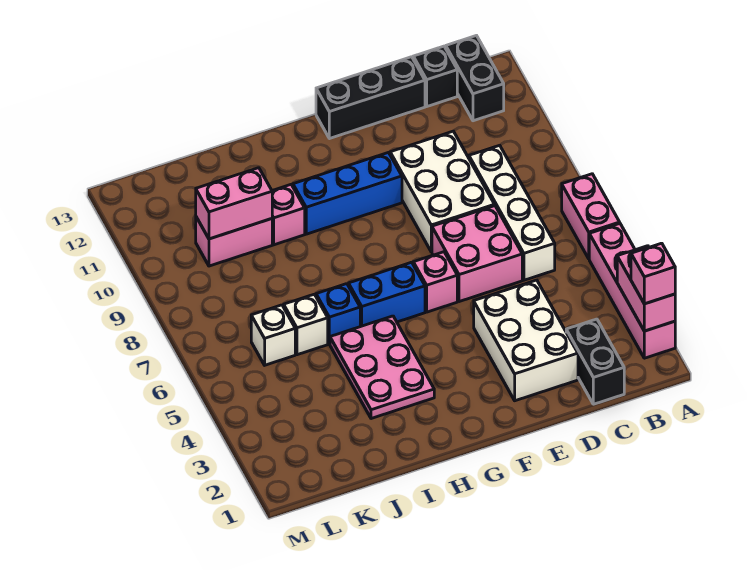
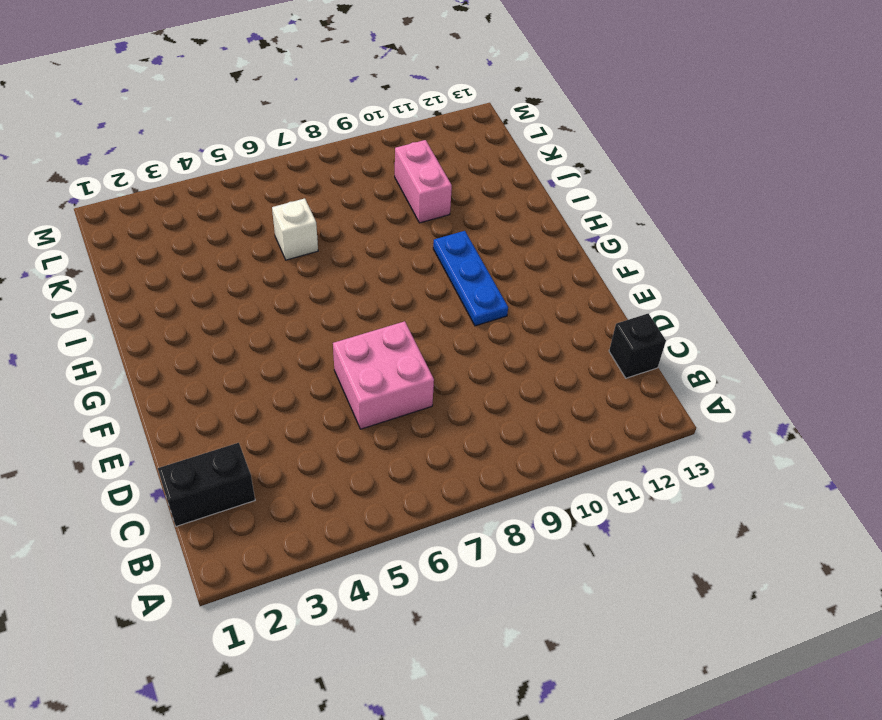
blue plate F10:H10 level 1 -> blue brick F10:H10 level 1
none -> pink brick A2:A5 level 1
none -> pink brick A6:A7 level 1
none -> black brick B12:B13 level 1

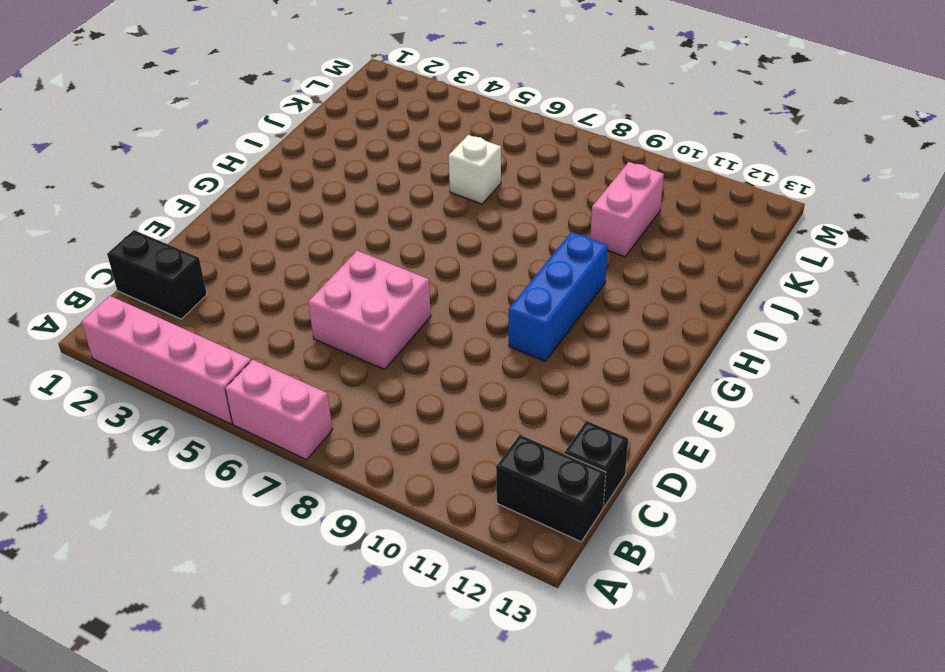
none -> white brick C6:C9 level 1
none -> white brick D2:E4 level 1
none -> white brick D8:E10 level 1

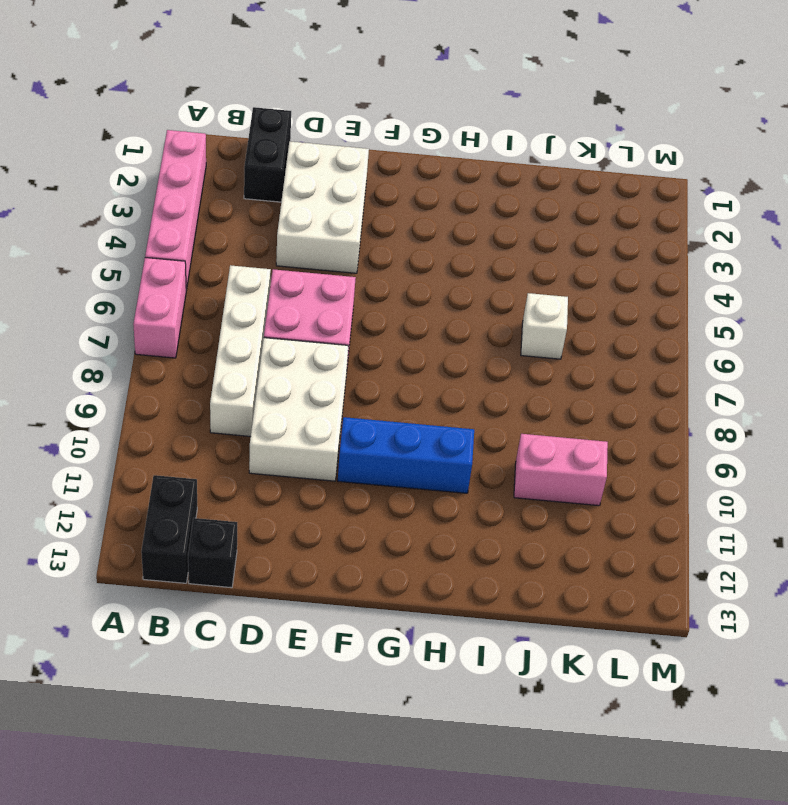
none -> black brick D13:F13 level 1
none -> pink brick F6 level 1
none -> blue brick G6:H6 level 1

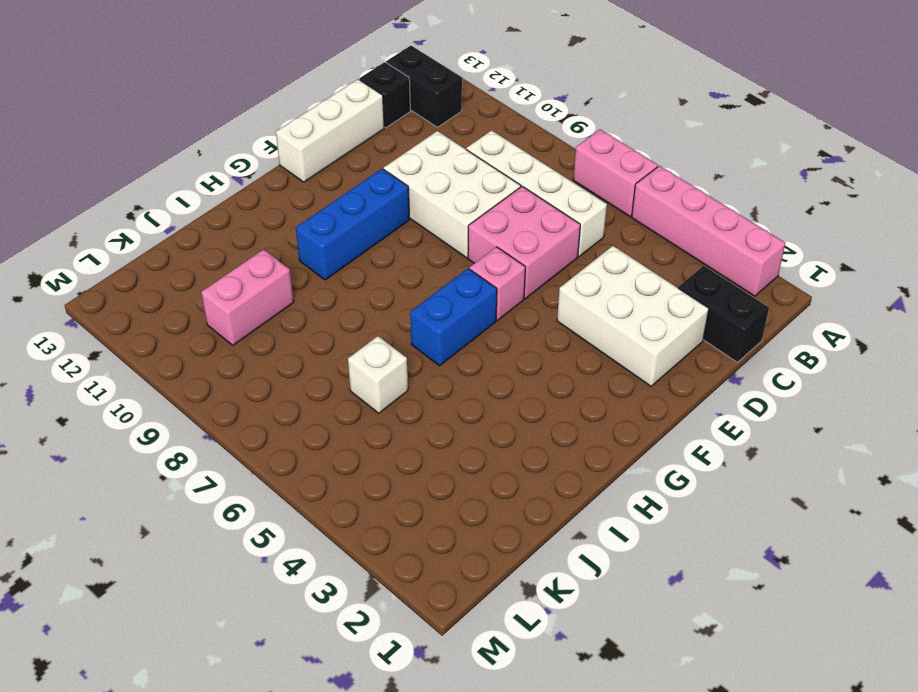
white brick D13:F13 level 1 -> black brick D13:F13 level 1
none -> pink plate H3:I5 level 1
none -> blue brick I6 level 1
none -> pink brick I10 level 1

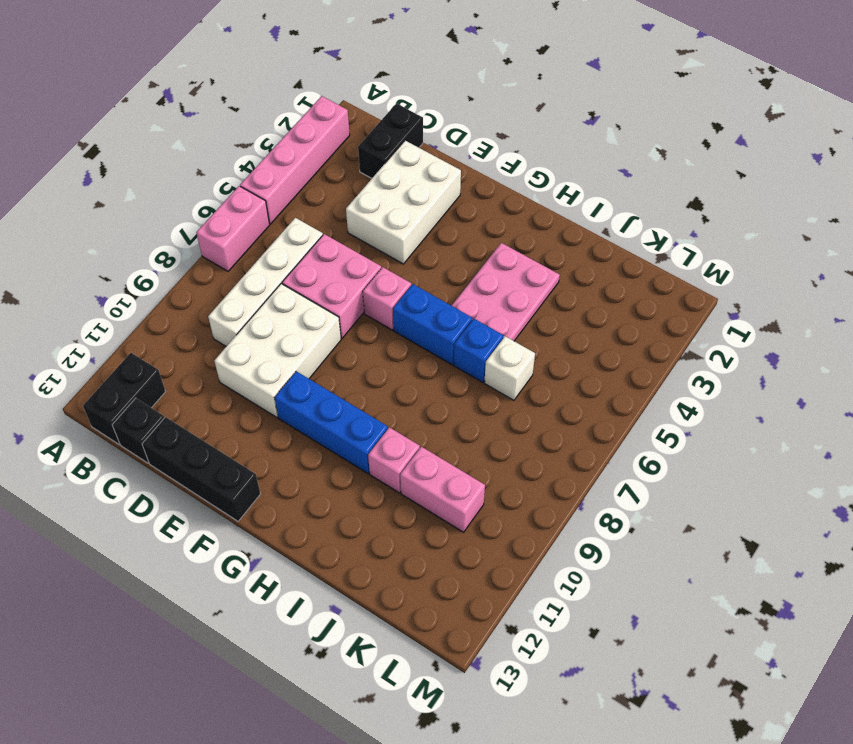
none -> white brick K6 level 1
none -> pink brick A2:A3 level 2
none -> pink brick J10:K10 level 2

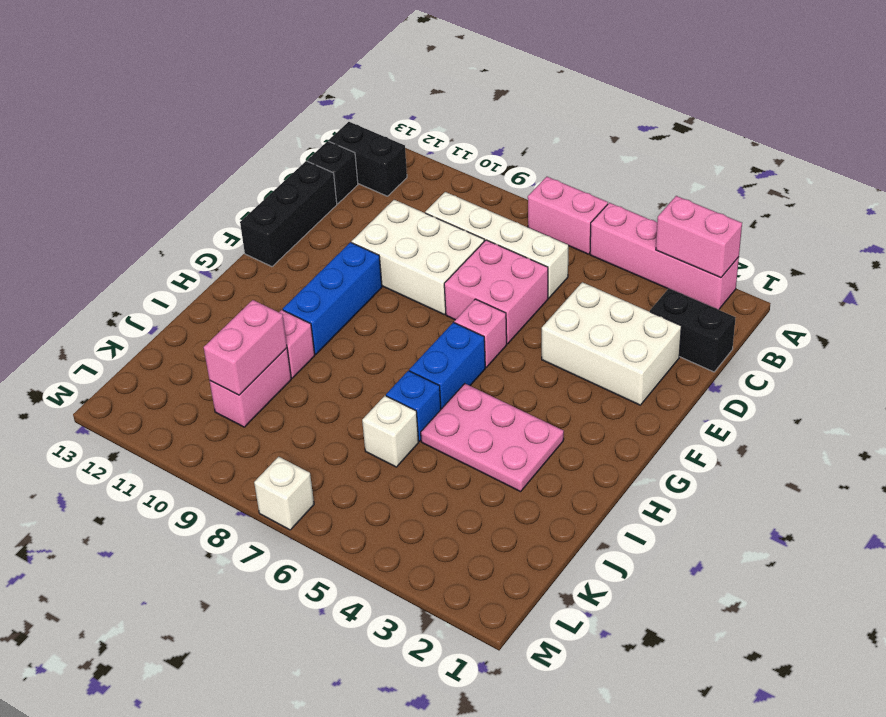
white brick M7 level 1 -> white brick K6 level 1
none -> pink brick A2 level 3

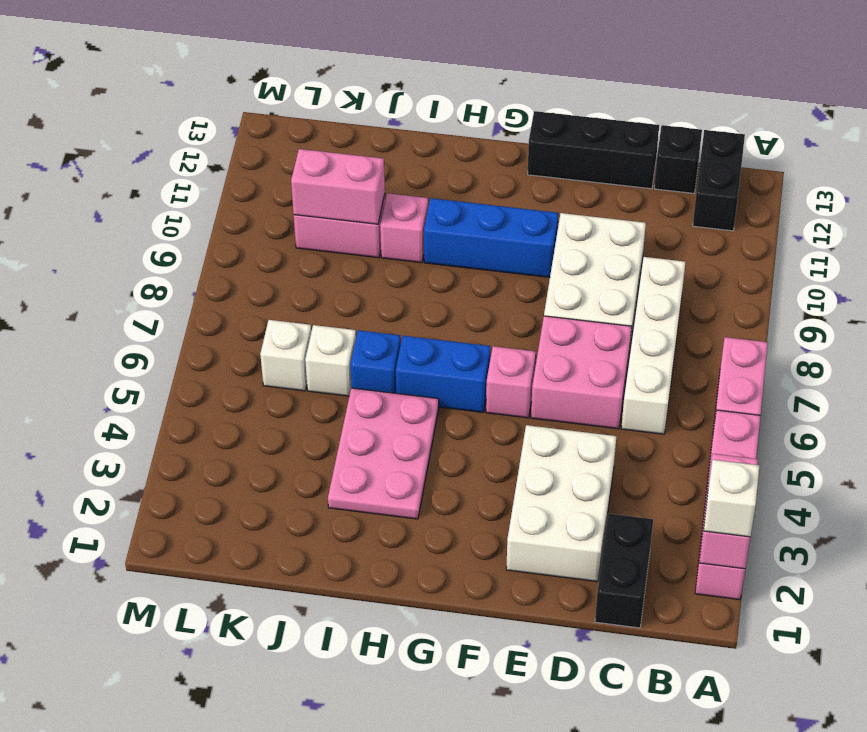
white brick A2 level 3 -> pink brick A2 level 3

